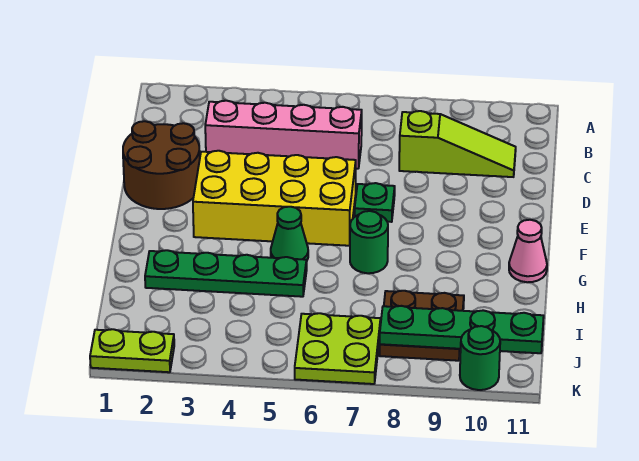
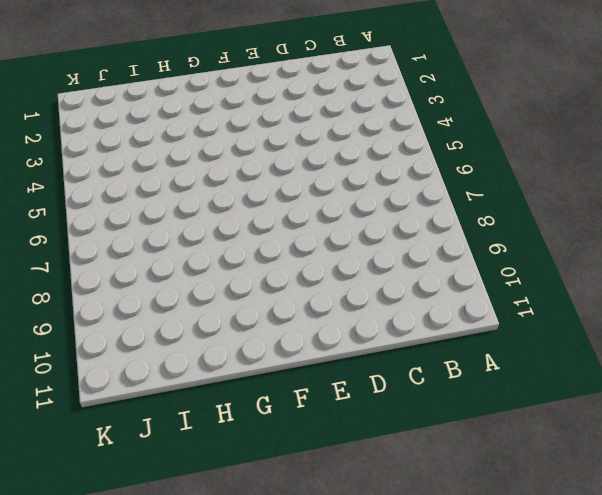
none -> pink brick C3:C6 level 1
none -> lime slope C8:C10 level 1 top 8
none -> brown round brick D1:E2 level 1

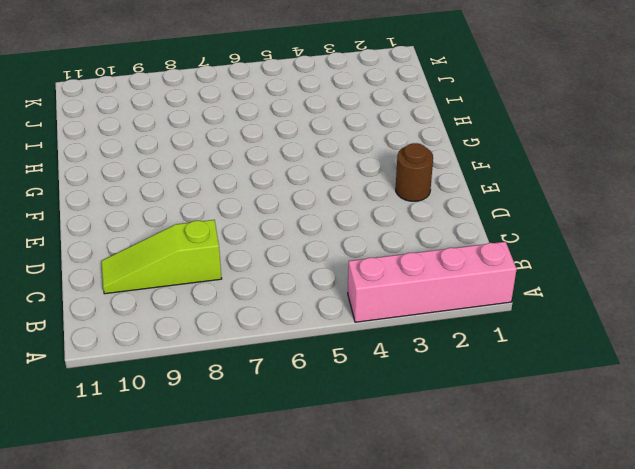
pink brick A1:A4 level 1 -> pink brick C3:C6 level 1
brown round brick E2 level 1 -> brown round brick D1:E2 level 1
none -> yellow brick E3:F6 level 1
none -> green plate E7 level 1
none -> green cone G5 level 1

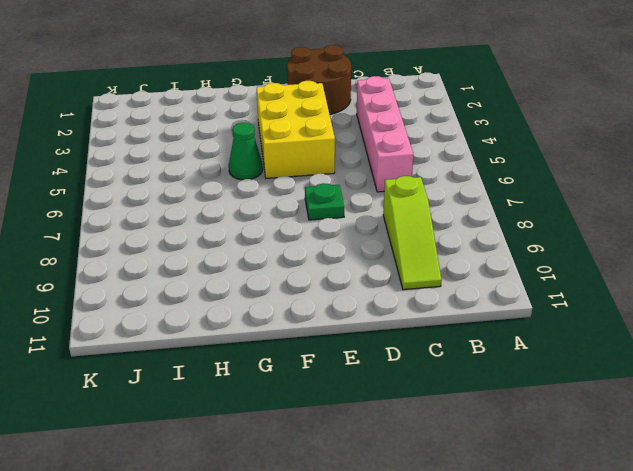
yellow brick E3:F5 level 1 -> yellow brick E3:F6 level 1
none -> green round brick G7 level 1
none -> pink cone G11 level 1
none -> green plate H2:H5 level 1

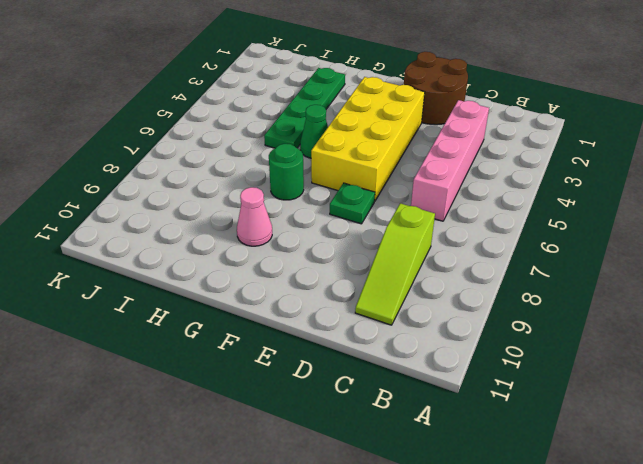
pink cone G9 level 1 -> pink cone G11 level 1
none -> brown plate I8:J9 level 1
none -> lime plate J6:K7 level 1
none -> lime plate K1:K2 level 1

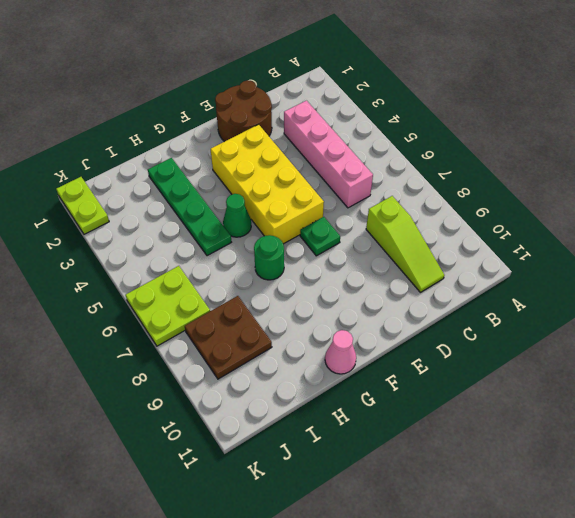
none -> green round brick K10 level 1
none -> green plate J8:J11 level 2

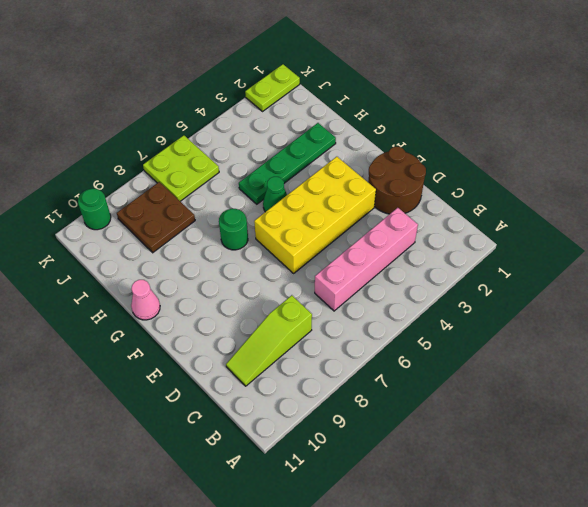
none -> green plate E7 level 1
none -> green plate J8:J11 level 2

